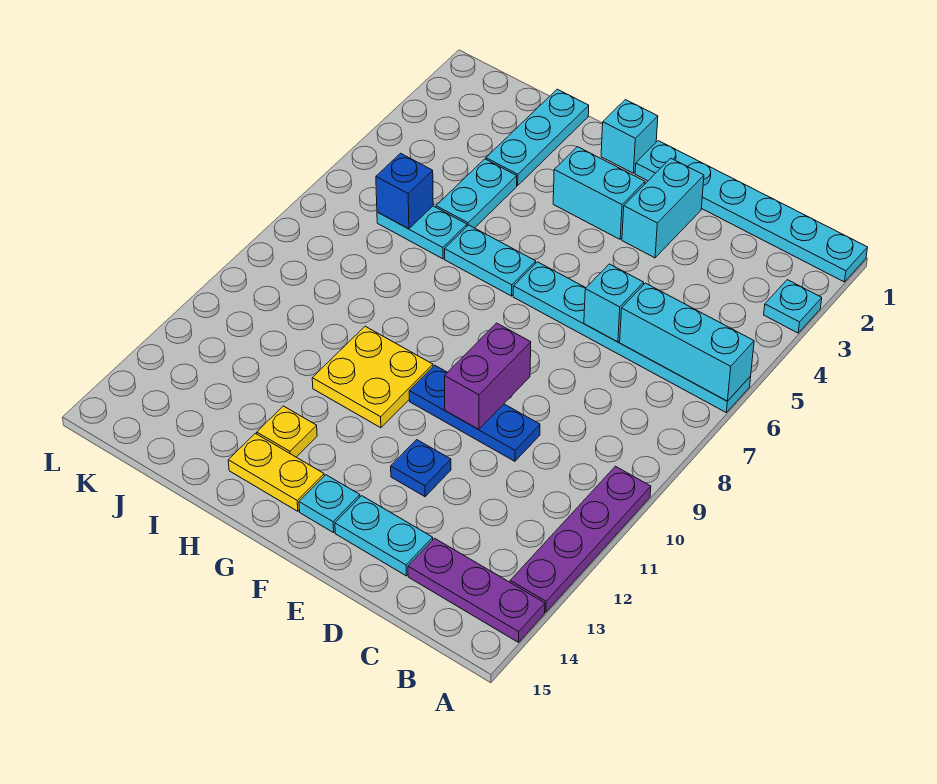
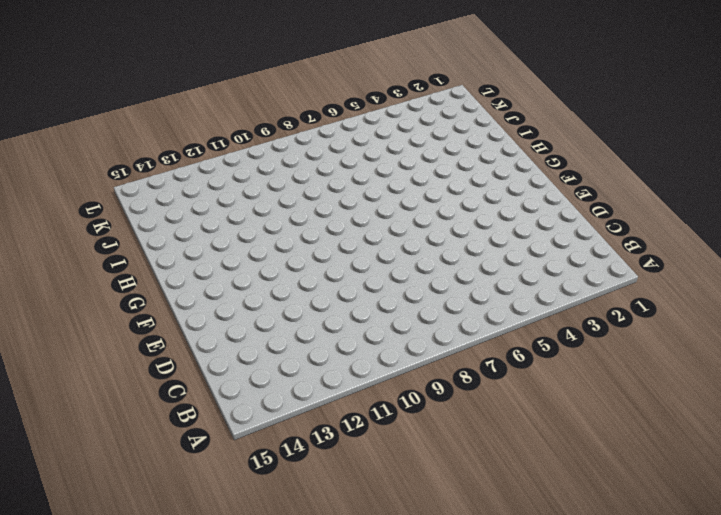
none -> cyan plate A1:F1 level 1
none -> cyan plate A3 level 1
none -> cyan plate A6:F6 level 1

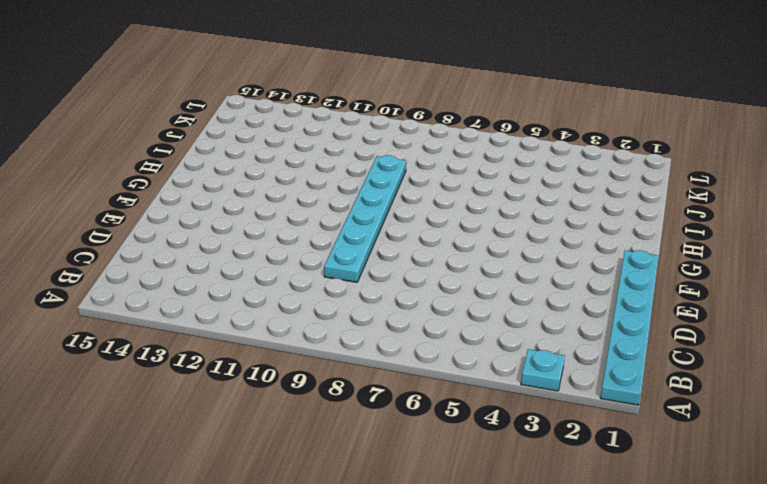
cyan plate D9:I9 level 1 -> cyan plate A6:F6 level 1
none -> purple plate A10:A13 level 1
none -> purple plate A14:C14 level 1
none -> blue plate D10:F10 level 1

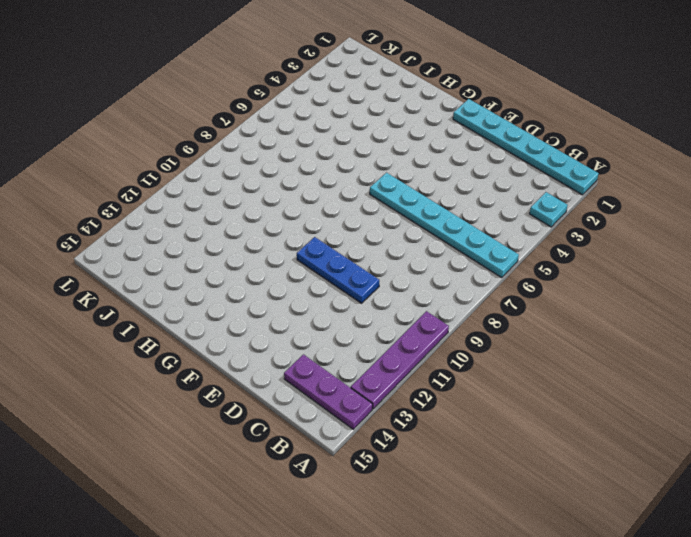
none -> cyan plate D14:E14 level 1
none -> cyan brick E2:E3 level 1
none -> blue plate E12 level 1

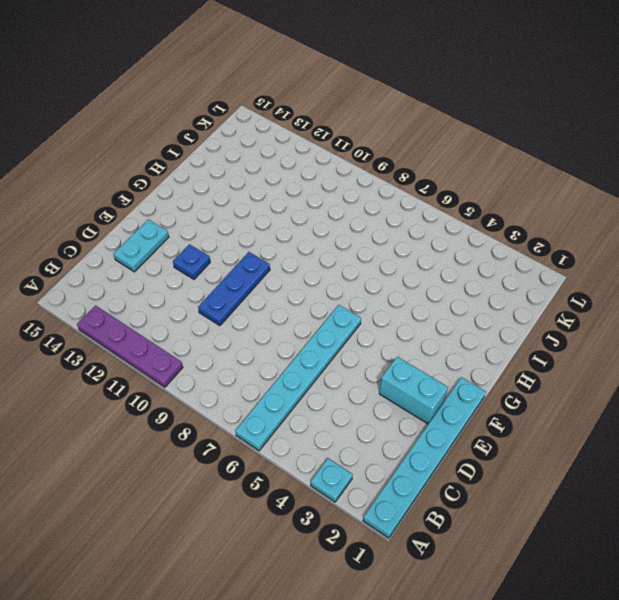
none -> purple plate A14:C14 level 1
none -> cyan brick F3:G3 level 1
none -> cyan plate F14 level 1

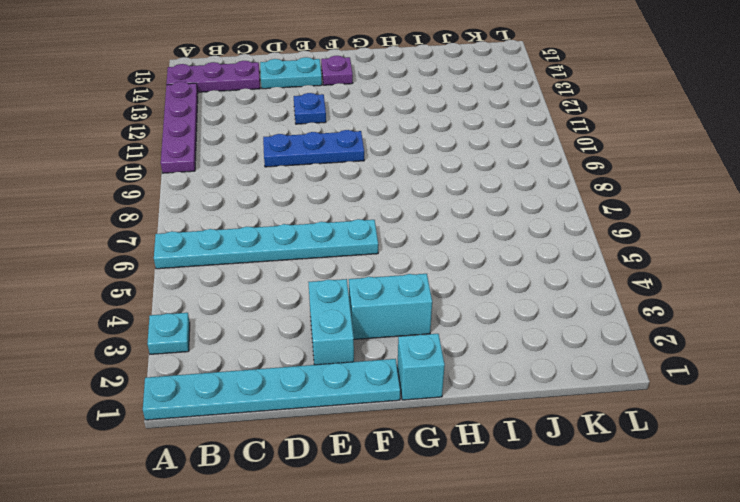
purple plate F14 level 1 -> cyan plate F14 level 1
none -> cyan plate G6:H6 level 1
none -> yellow plate G10:H11 level 1
none -> yellow plate G14:H14 level 1

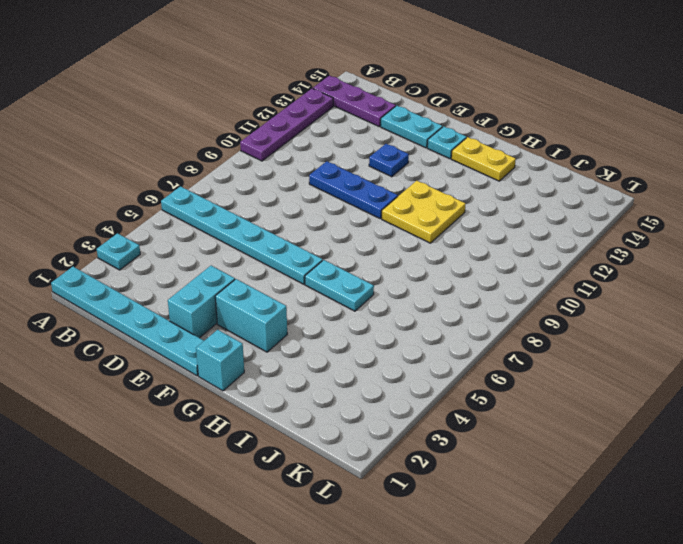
none -> yellow plate H13 level 1
none -> cyan plate I1:I3 level 1
none -> cyan plate I4:I5 level 1

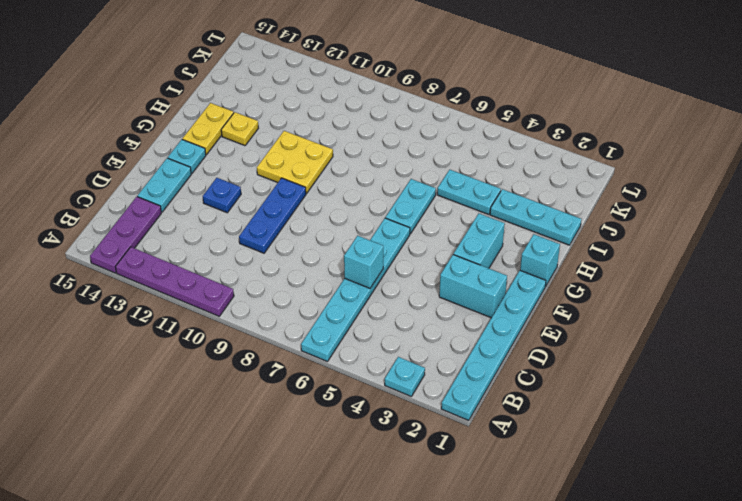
none -> cyan plate I6:J6 level 1
none -> cyan brick A6:C6 level 2
none -> purple brick E9:E10 level 2

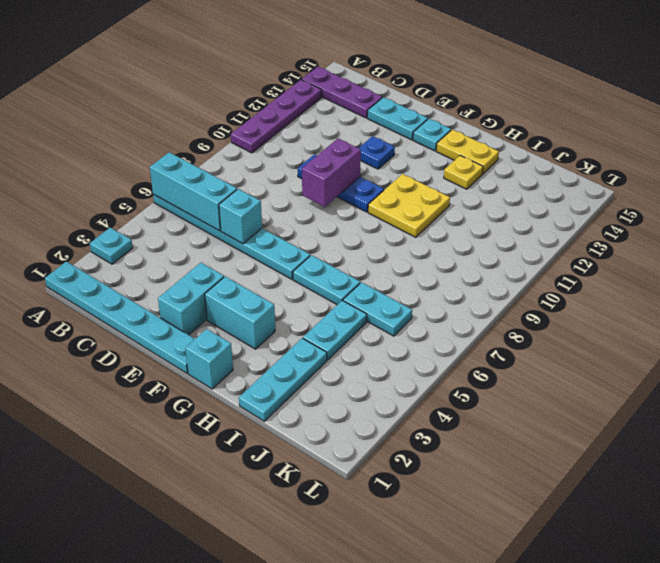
none -> blue brick J6 level 2

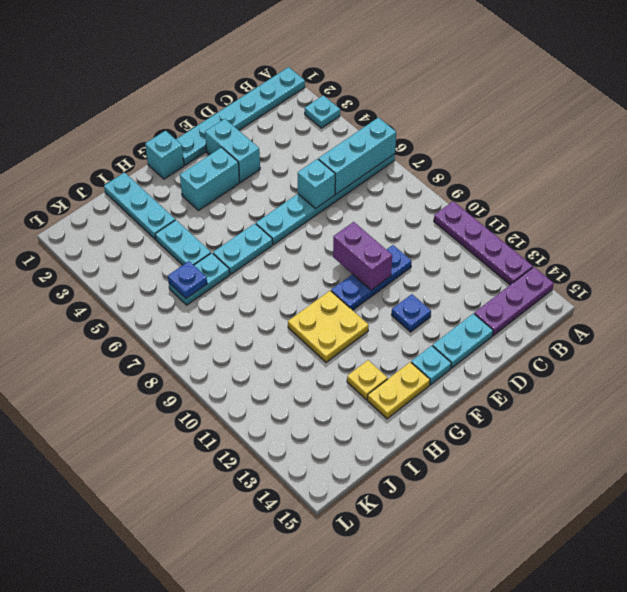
blue plate J6 level 2 -> blue brick J6 level 2

